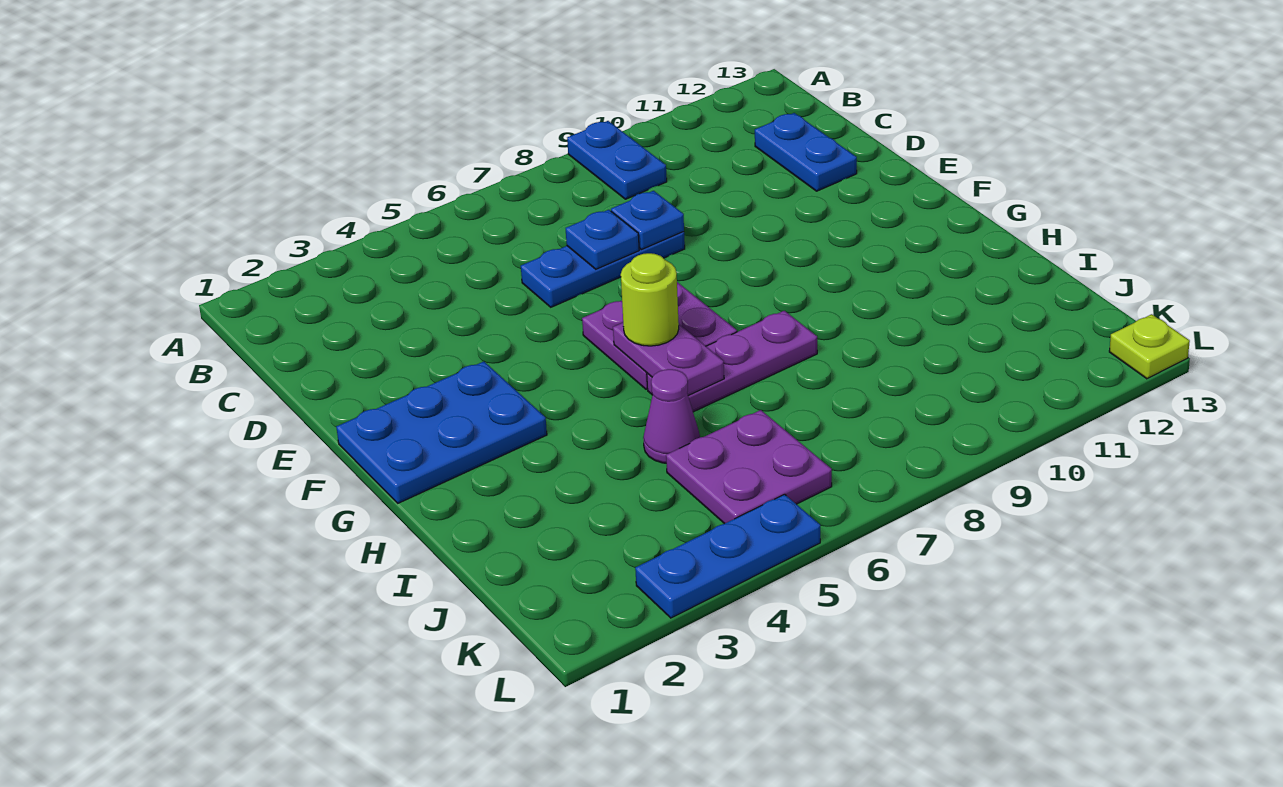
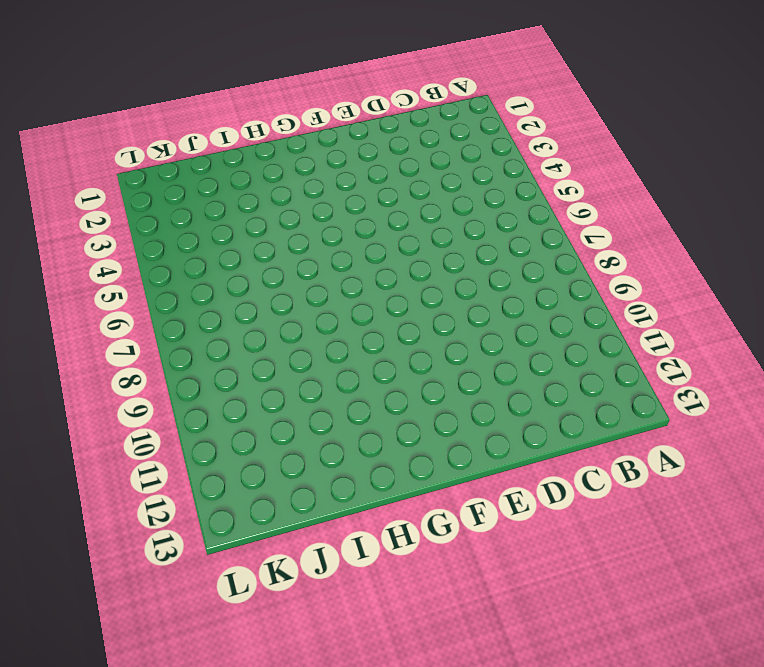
none -> blue plate A9:B9 level 1
none -> blue plate C12:D12 level 1
none -> blue plate D6:D8 level 1

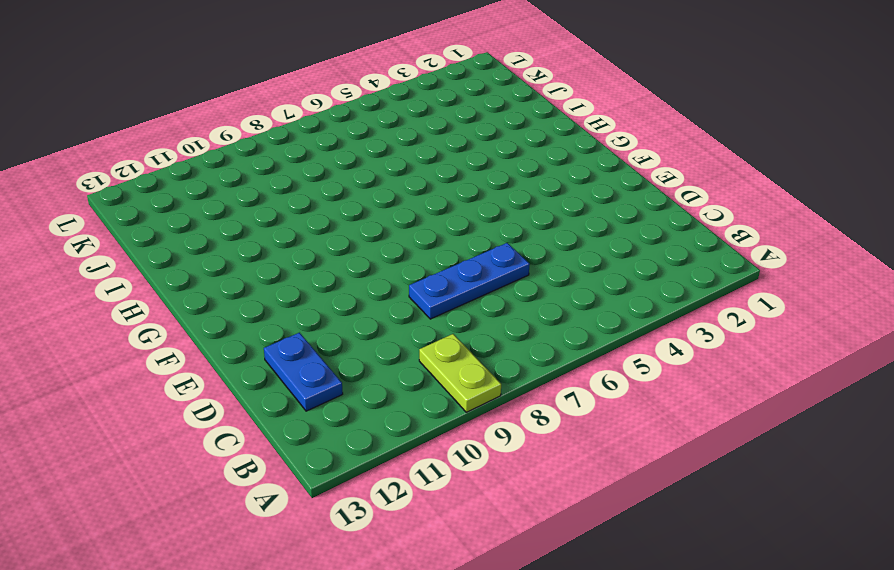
lime plate A9:B9 level 1 -> blue plate A9:B9 level 1
none -> blue plate F1:G3 level 1
none -> purple plate F6:G7 level 1
none -> purple plate H6:H8 level 1

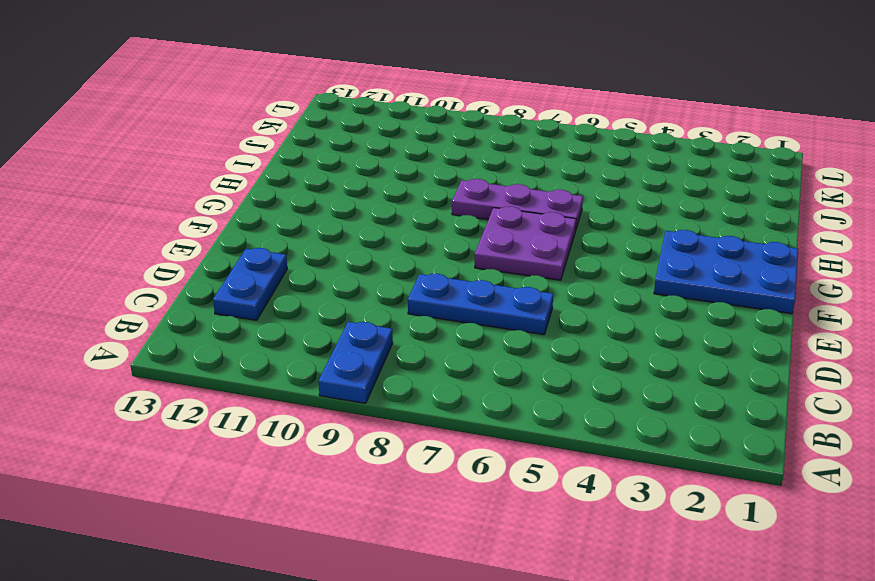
none -> purple cone I5 level 1
none -> purple plate J5:K6 level 1
none -> blue plate L3:L5 level 1

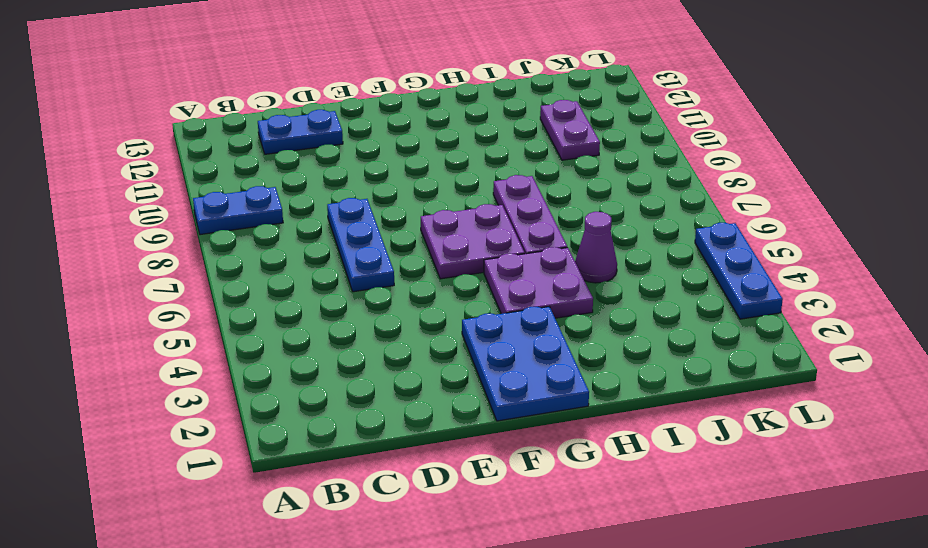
purple plate G4:H5 level 1 -> purple plate J5:K6 level 1
purple plate J10:J11 level 1 -> purple plate G6:H6 level 2
none -> lime plate L13 level 1
none -> blue plate D7 level 2
none -> blue plate D8 level 2

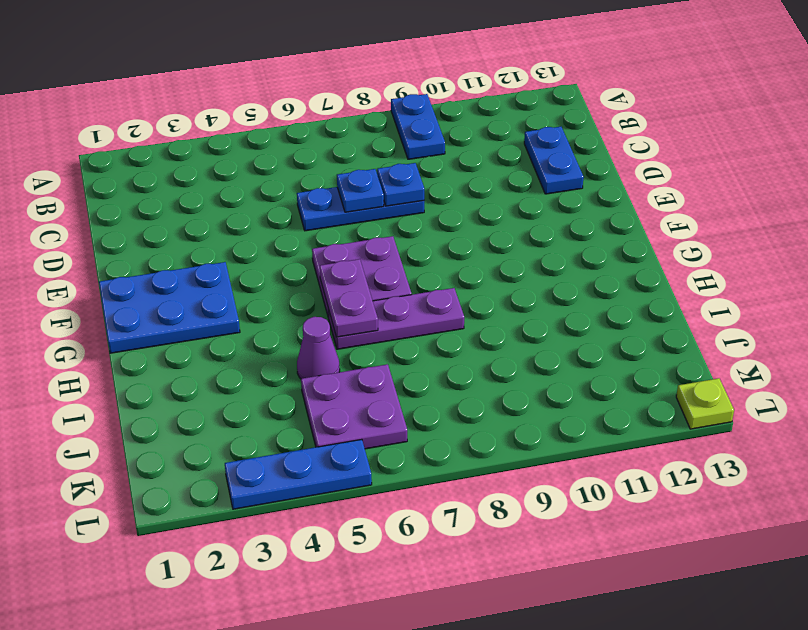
none -> lime round brick G6 level 3

